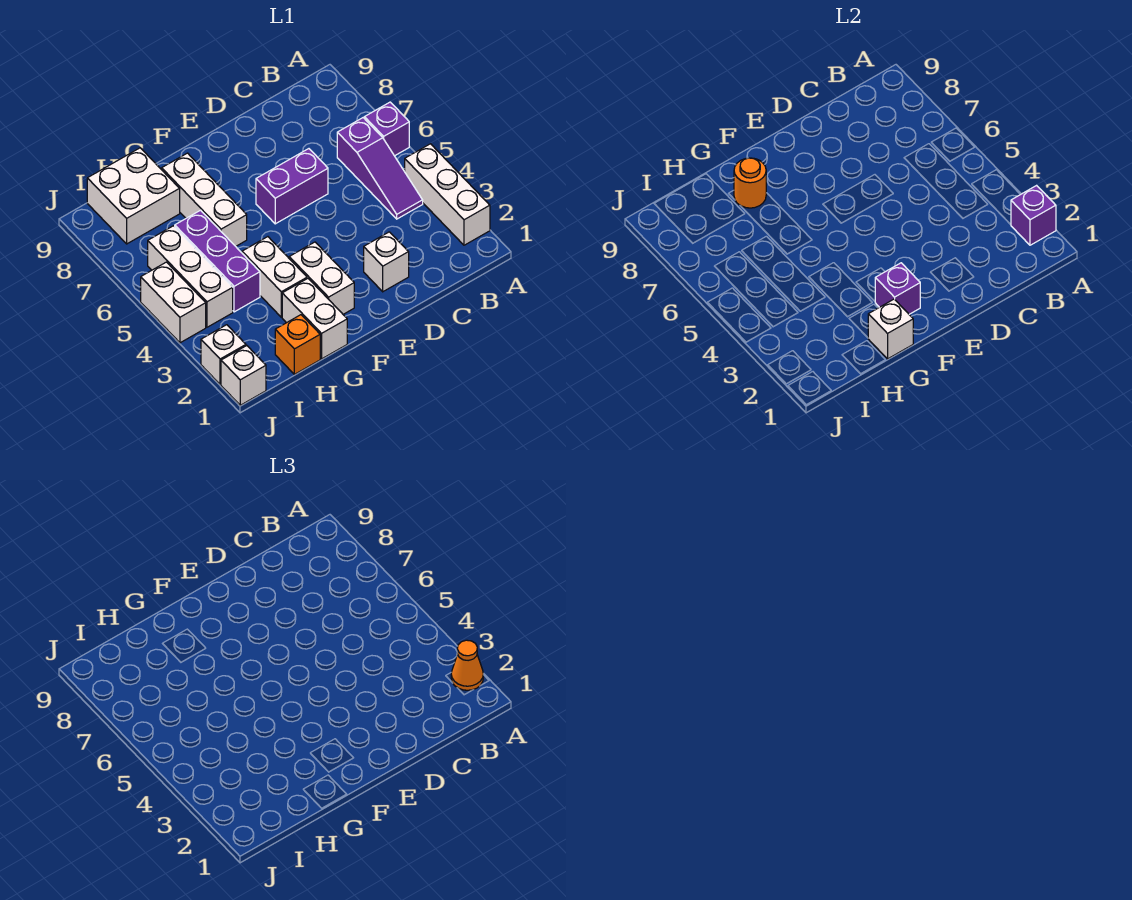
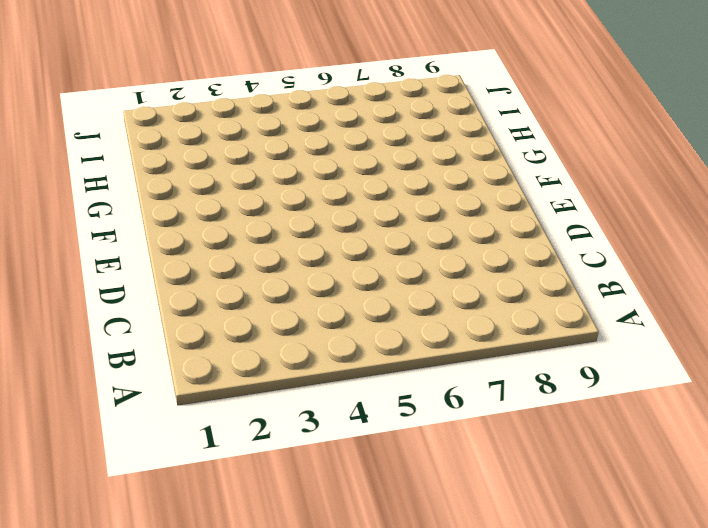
none -> white brick A2:A4 level 1
none -> purple brick A6 level 1
none -> purple slope B4:B6 level 1 top 6

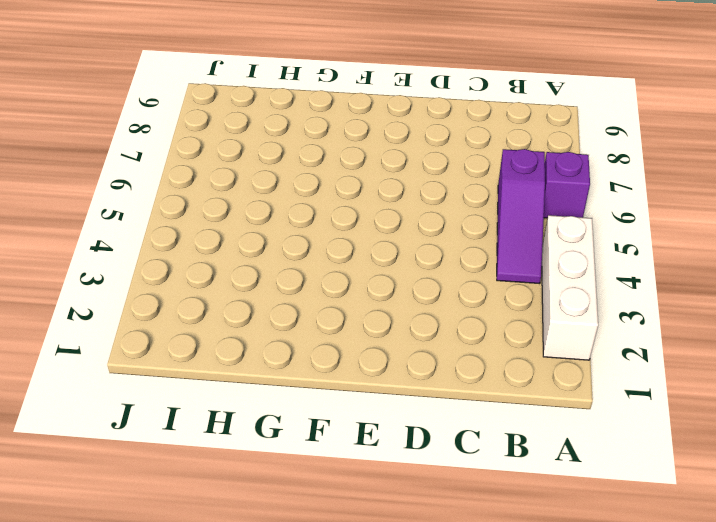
none -> white brick D2 level 1
none -> purple brick D6:E6 level 1
none -> white brick F2:F3 level 1

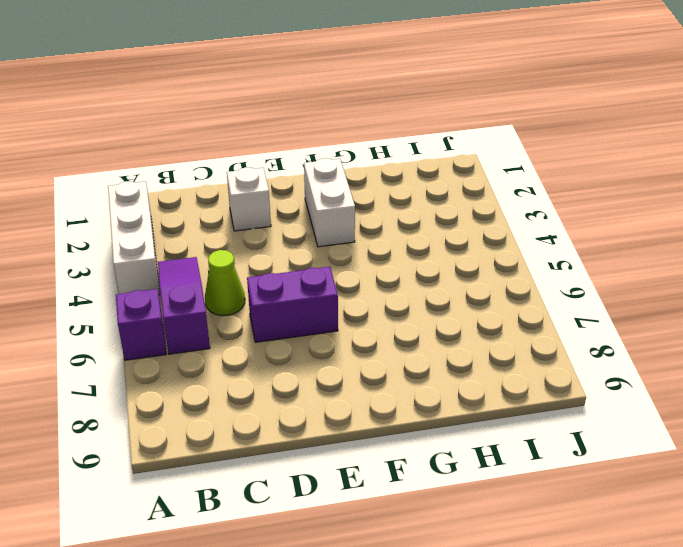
lime cone C5 level 1 -> none
none -> white brick G1:G2 level 1
none -> white brick G3:G4 level 1
none -> white brick G6:G8 level 1

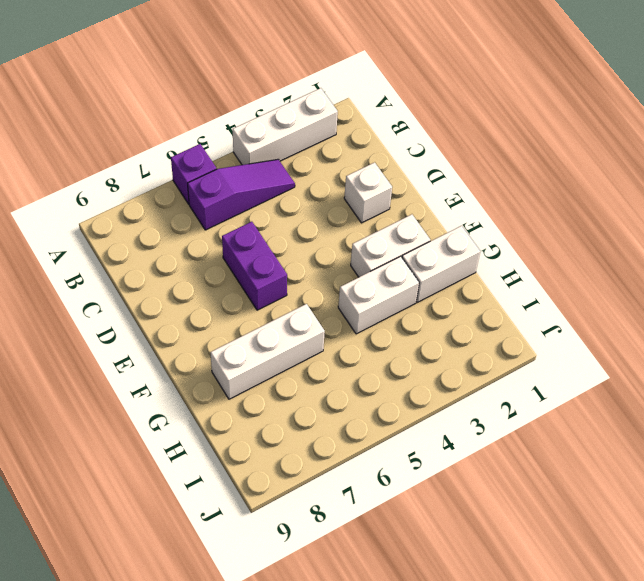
none -> orange brick H1 level 1
none -> purple brick H4:H6 level 1
none -> white brick H8:I9 level 1

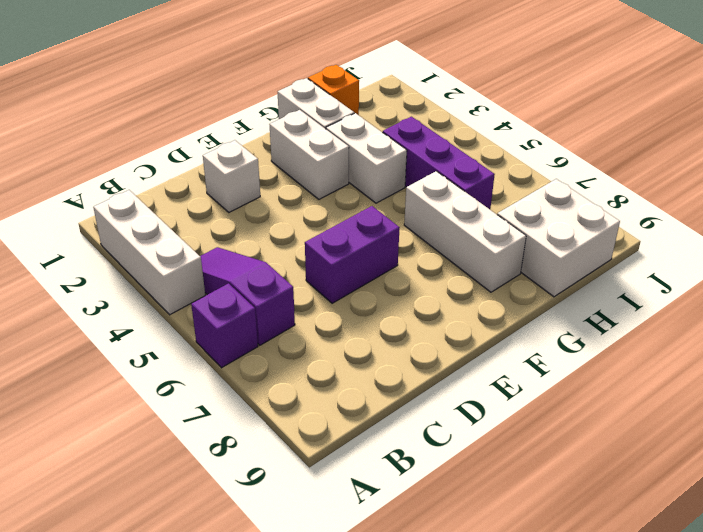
none -> white brick I4:I6 level 1
none -> white brick J1 level 1
none -> white brick J2 level 1

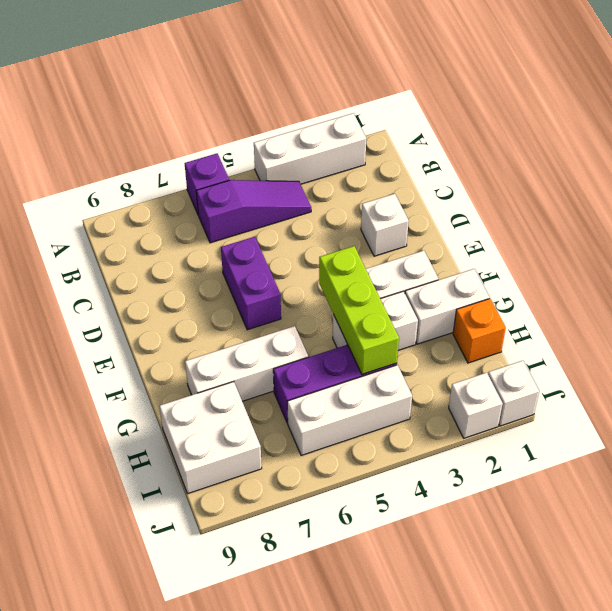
lime brick F4:H4 level 2 -> none
none -> white brick J4:J5 level 1
none -> purple brick A2 level 2
none -> purple brick F2 level 2

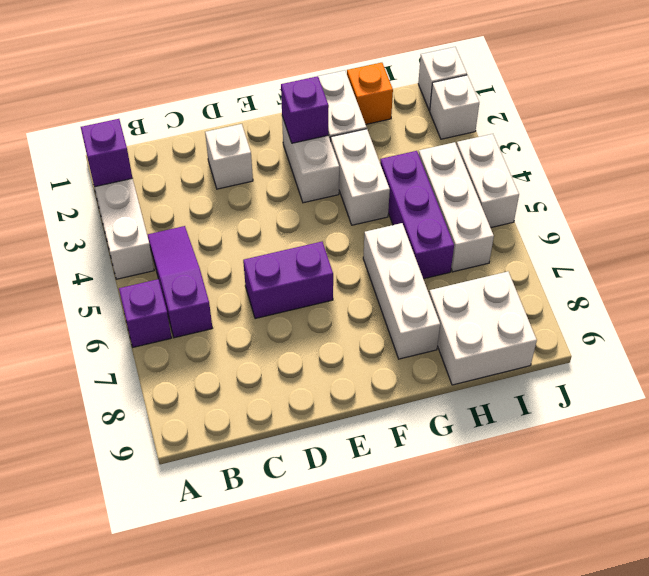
none -> white brick G1 level 2
none -> orange round brick G8 level 2
none -> orange cone A2 level 3

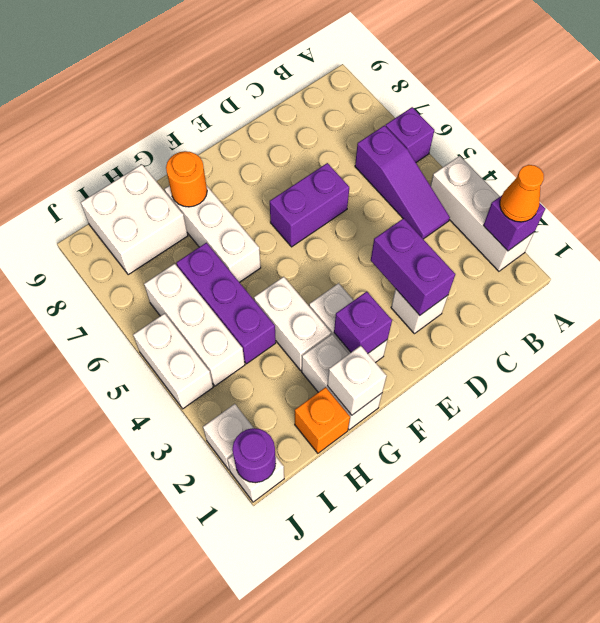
purple brick D2:D3 level 2 -> none
purple round brick J1 level 2 -> none

